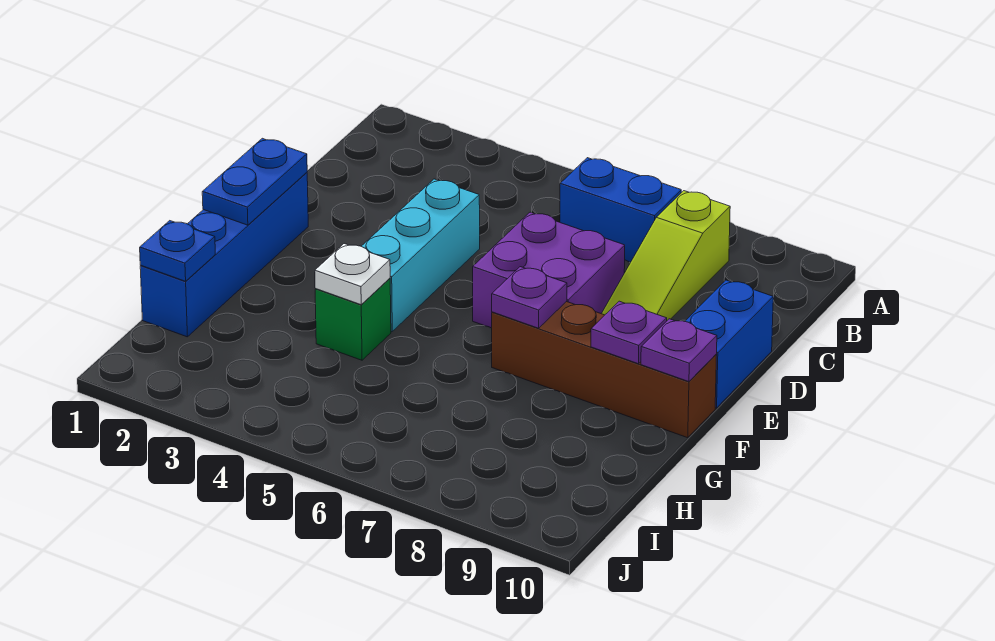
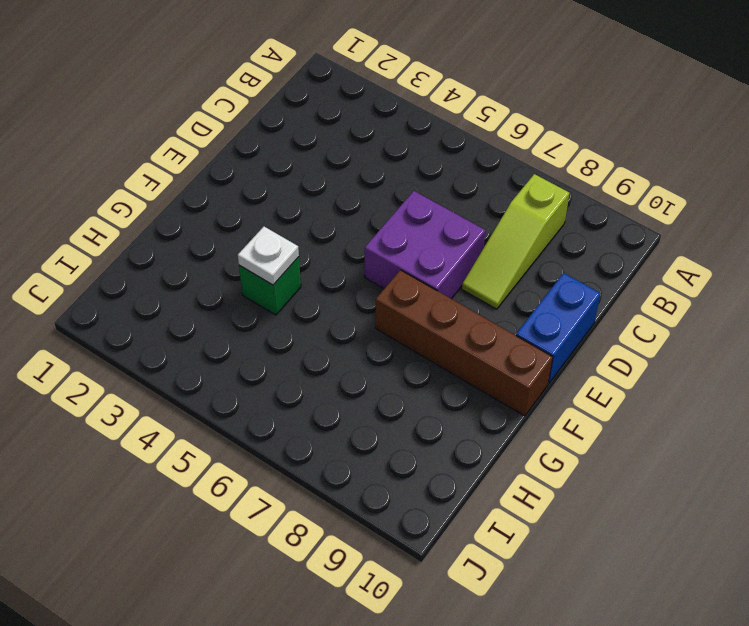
none -> blue brick B6:B7 level 1
none -> cyan brick D4:F4 level 1
none -> blue brick E1:H1 level 1

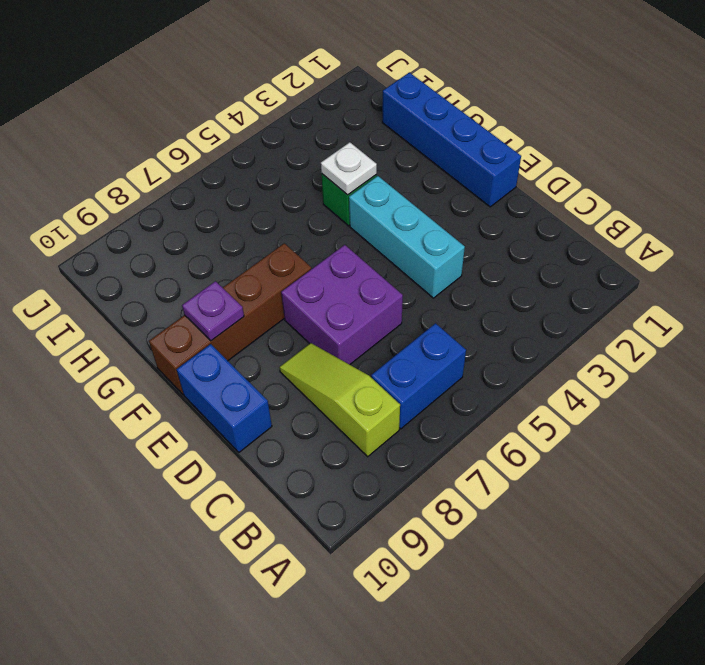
none -> blue plate E1:F1 level 2
none -> purple plate F7 level 2
none -> purple plate F10 level 2

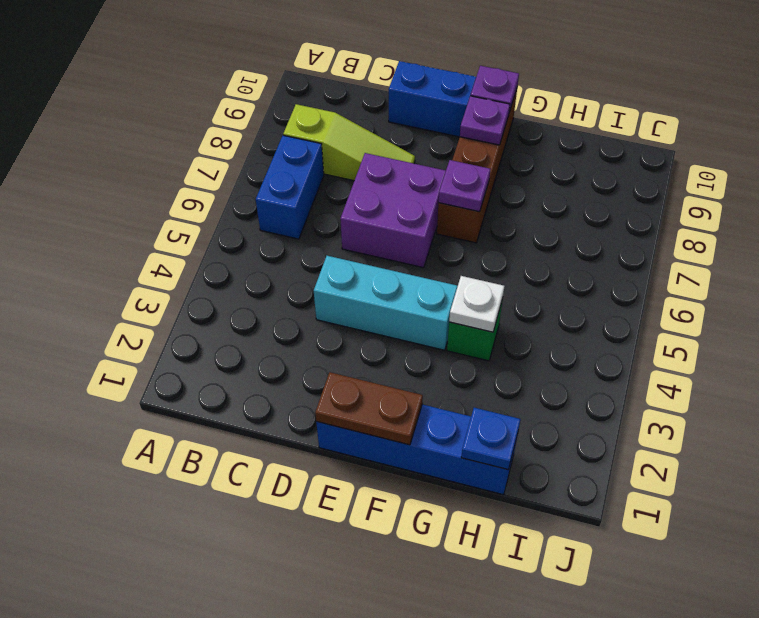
brown plate E1:F1 level 2 -> blue plate E1:F1 level 2

